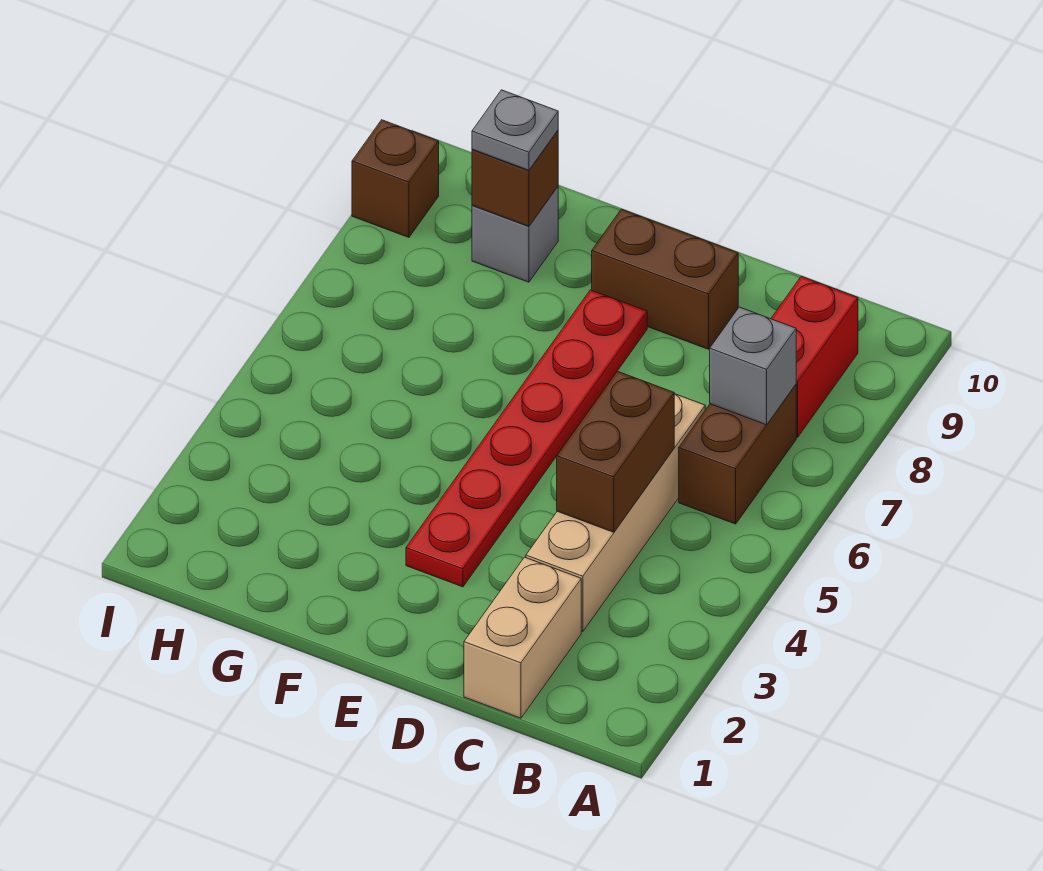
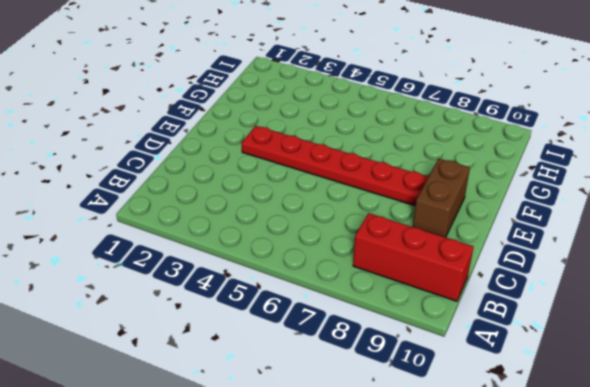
red brick B8:B10 level 1 -> red brick B8:B9 level 1
none -> brown brick B6:B7 level 1
none -> tan brick C1:C2 level 1
none -> tan brick C3:C6 level 1

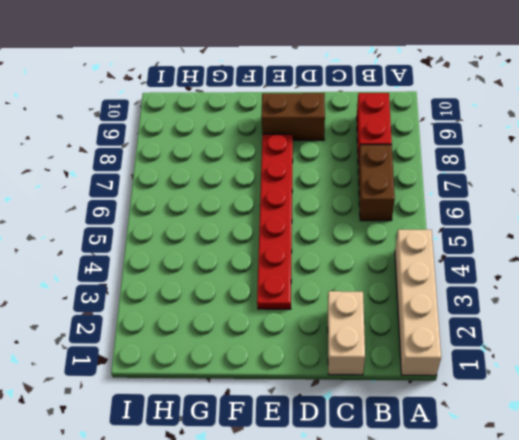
tan brick A1:A4 level 1 -> tan brick C3:C6 level 1
none -> grey brick G9 level 1
none -> brown brick I9 level 1
none -> grey brick B7 level 2

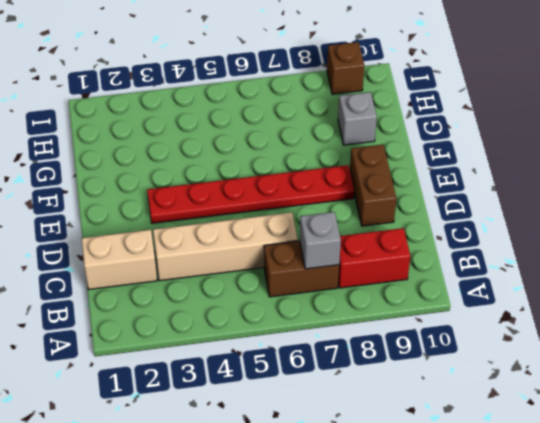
none -> brown brick C4:C5 level 2
none -> brown brick G9 level 2
none -> grey plate G9 level 3

